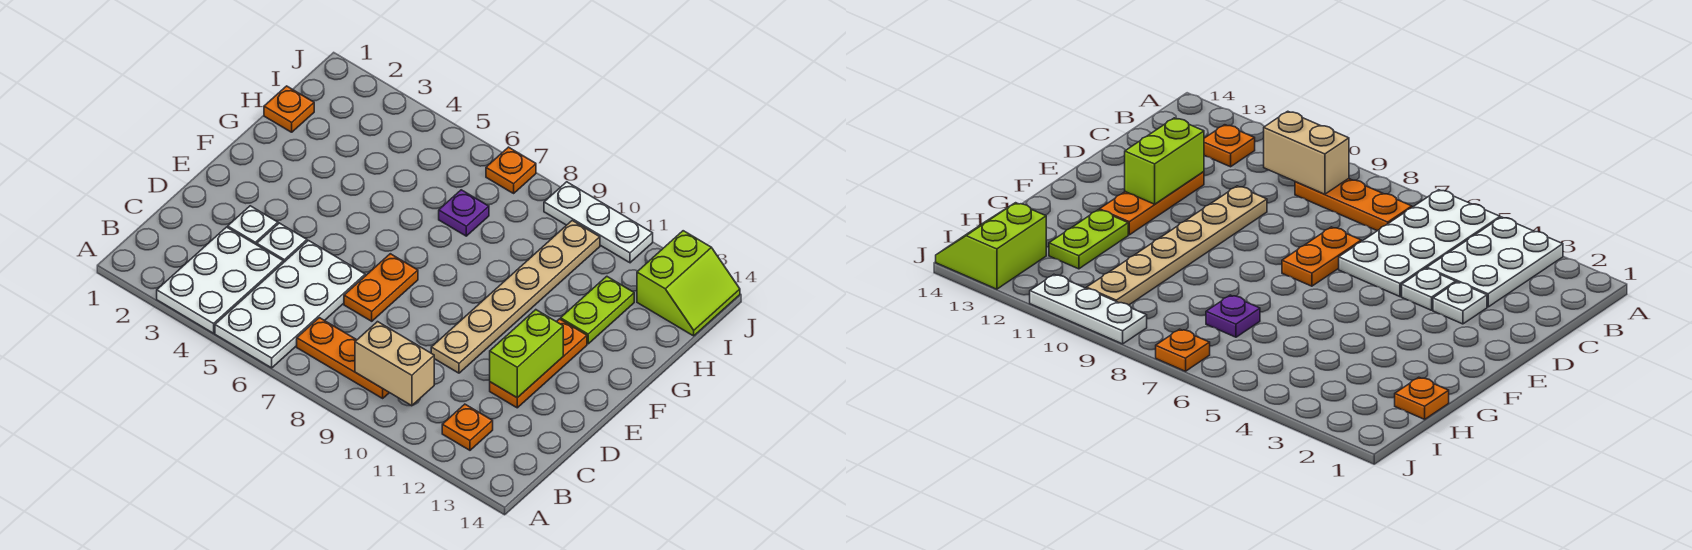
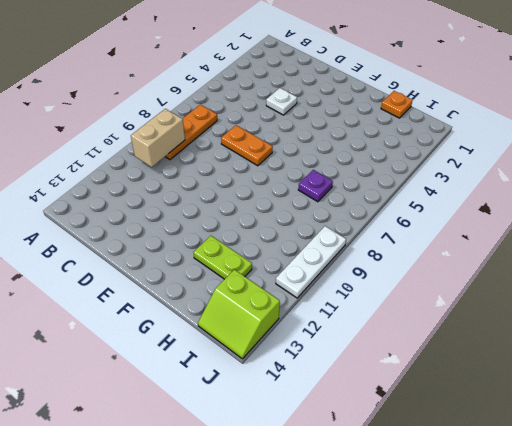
none -> white plate A3:C4 level 1
none -> white plate A5:D6 level 1
none -> orange plate B12 level 1

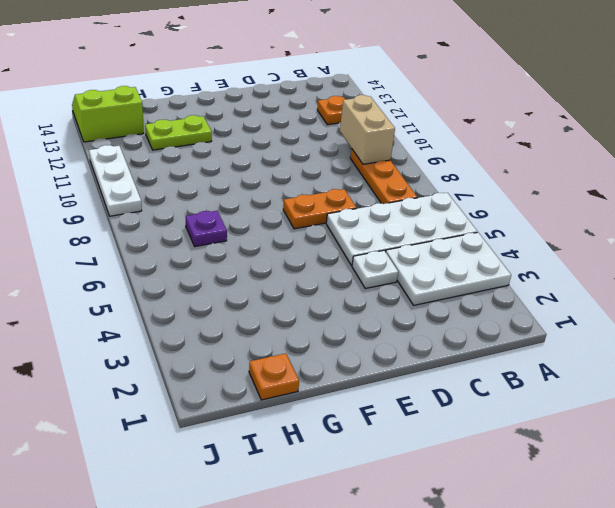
none -> white plate D3 level 1
none -> tan plate D10:I10 level 1
none -> orange plate D12:F12 level 1

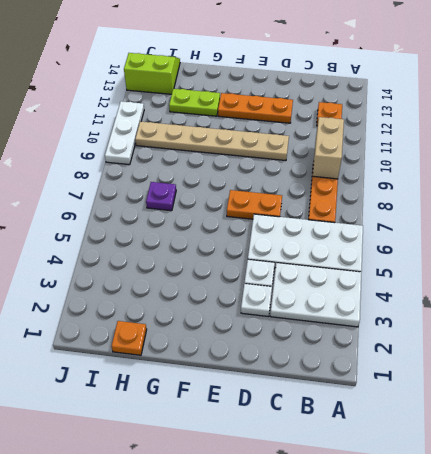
none -> orange plate J7 level 1
none -> lime brick D12:E12 level 2

